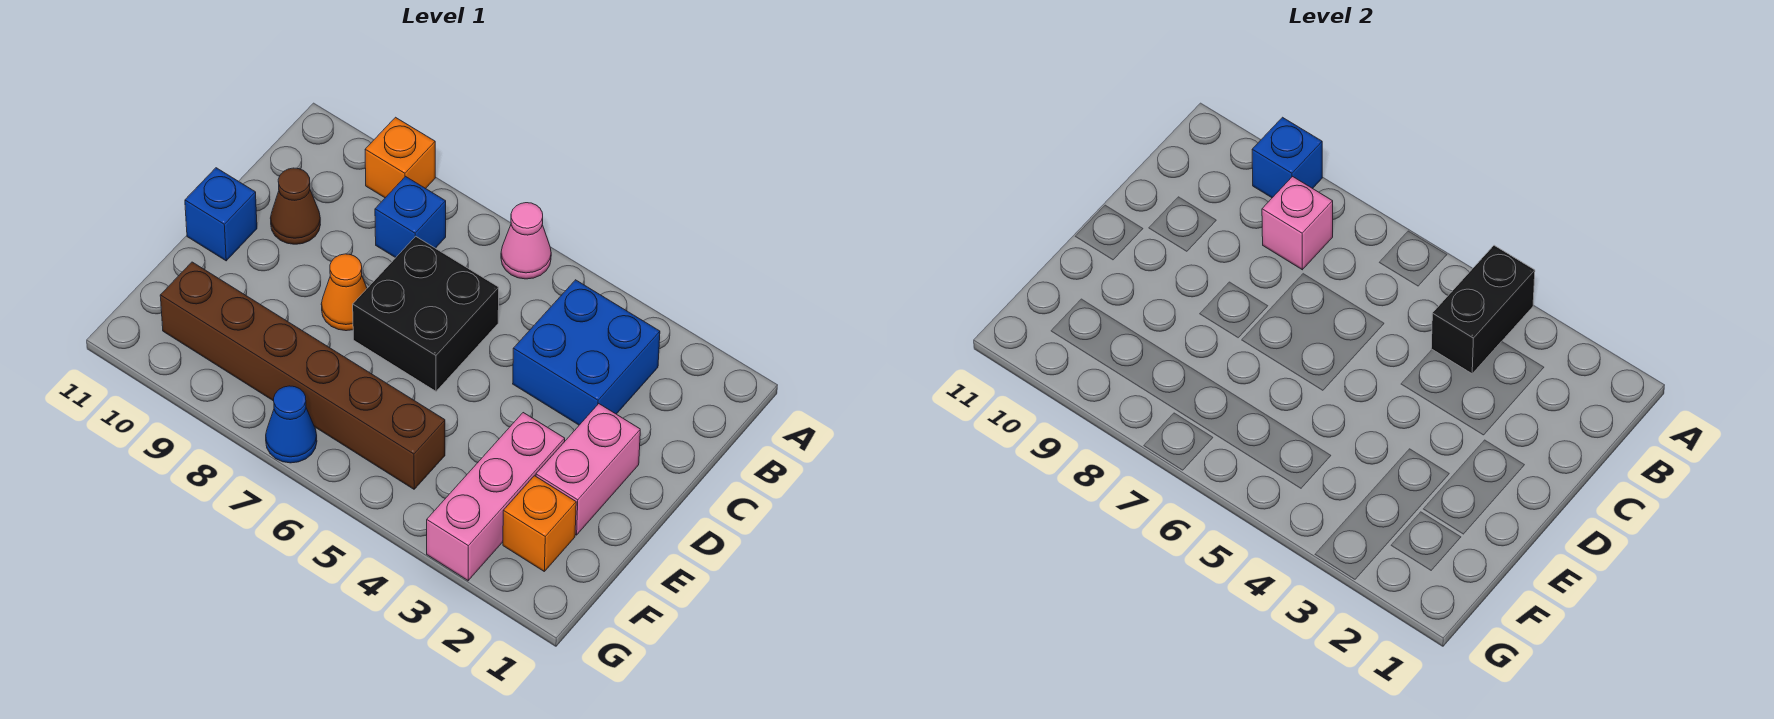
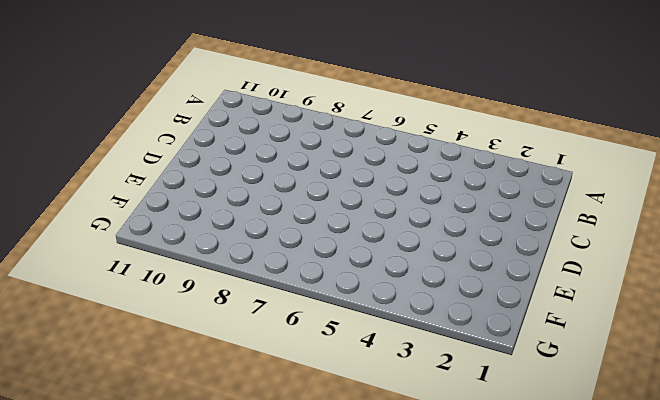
none -> pink cone A6 level 1
none -> orange brick A9 level 1
none -> blue brick B3:C4 level 1

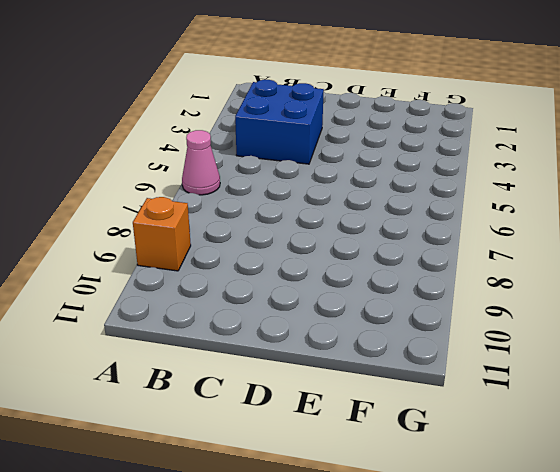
none -> blue brick B8 level 1
none -> black brick C6:D7 level 1
none -> brown cone C10 level 1

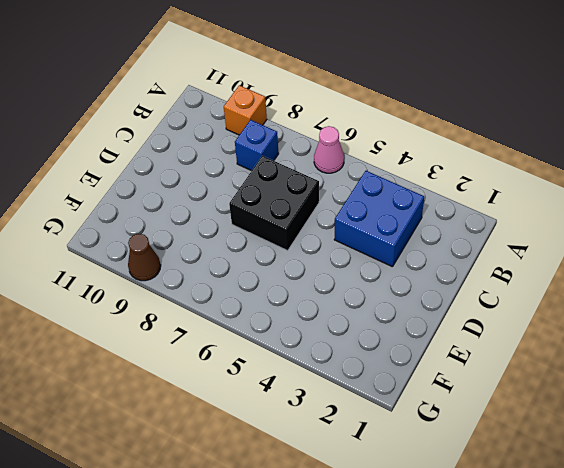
brown cone G9 level 1 -> brown cone C10 level 1
none -> pink brick D2:E2 level 1
none -> orange cone D8 level 1
none -> blue brick D11 level 1

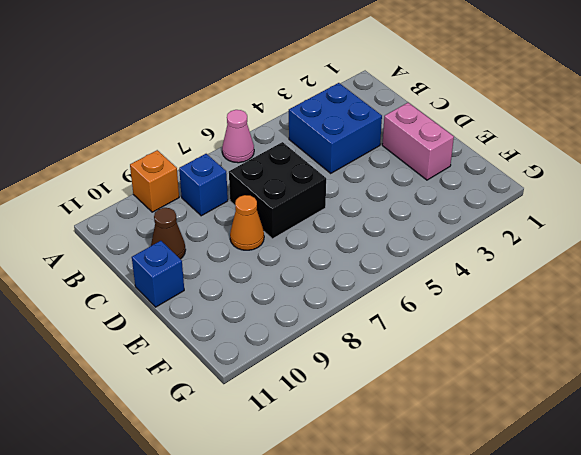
none -> pink brick E3:G3 level 1
none -> orange brick F2 level 1
none -> brown brick F5:F10 level 1

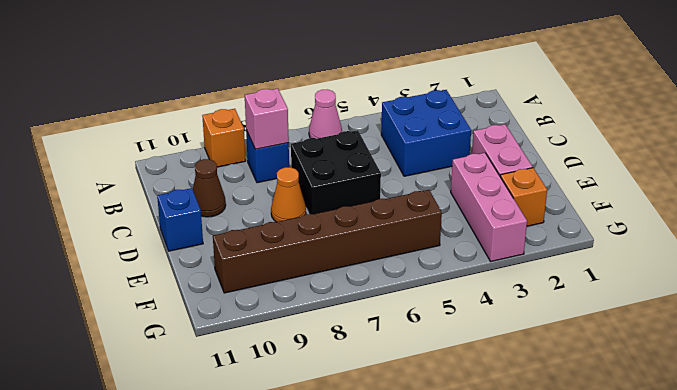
none -> blue cone G7 level 1
none -> black brick A4:B4 level 2
none -> blue brick A9 level 2

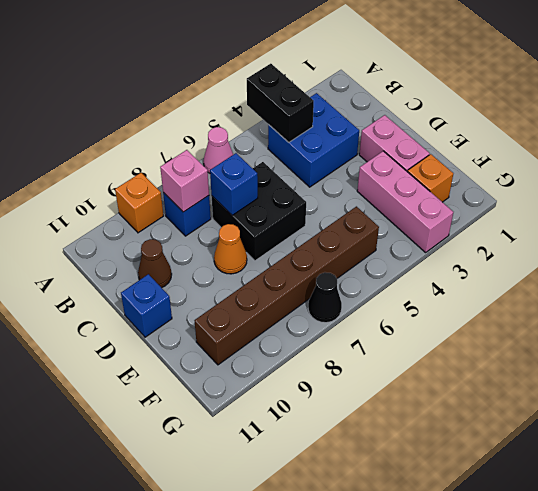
blue brick C7 level 2 -> blue brick A9 level 2
black cone G7 level 1 -> blue cone G7 level 1

